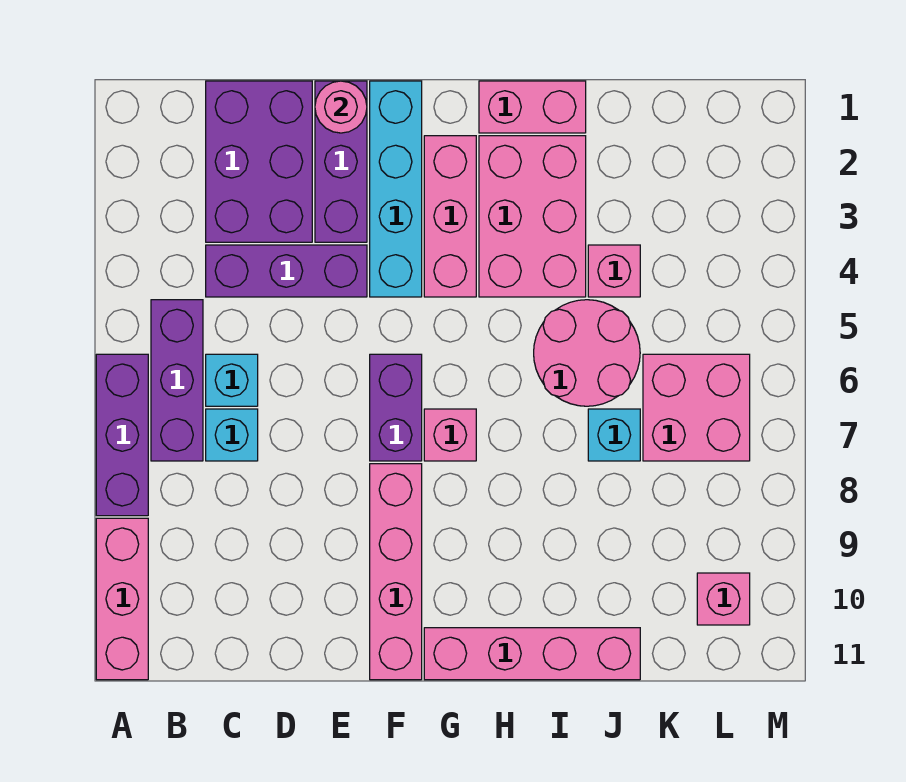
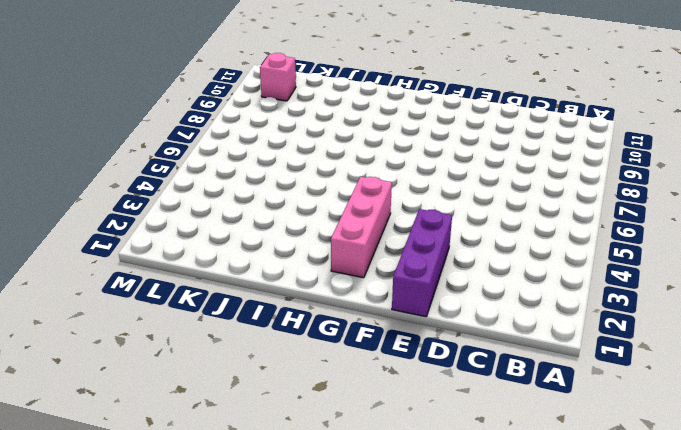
none -> purple brick A6:A8 level 1
none -> pink brick A9:A11 level 1
none -> purple brick B5:B7 level 1

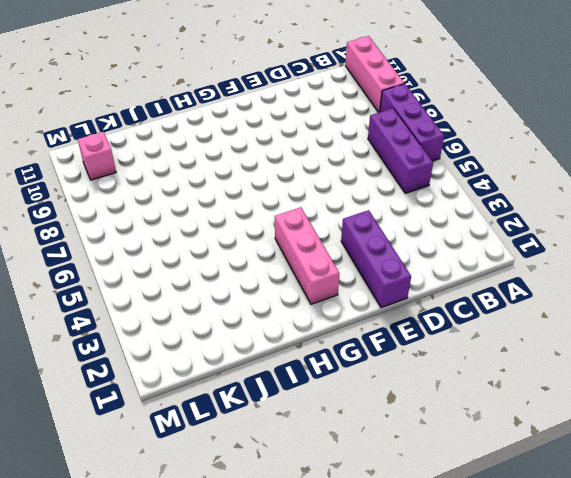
none -> purple brick C1:D3 level 1
none -> purple brick C4:E4 level 1
none -> cyan brick C6 level 1

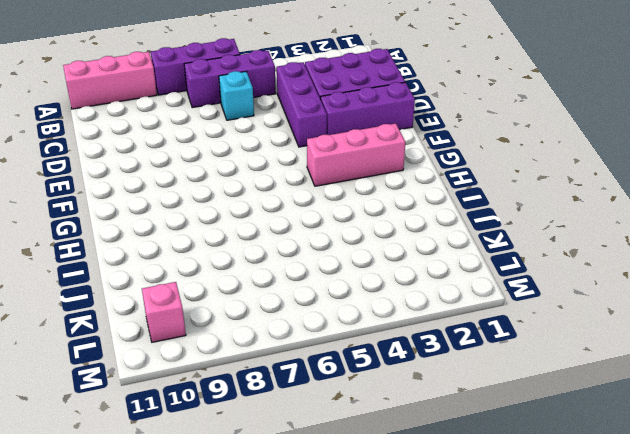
none -> cyan brick C7 level 1
none -> cyan brick F1:F4 level 1
none -> purple brick F6:F7 level 1

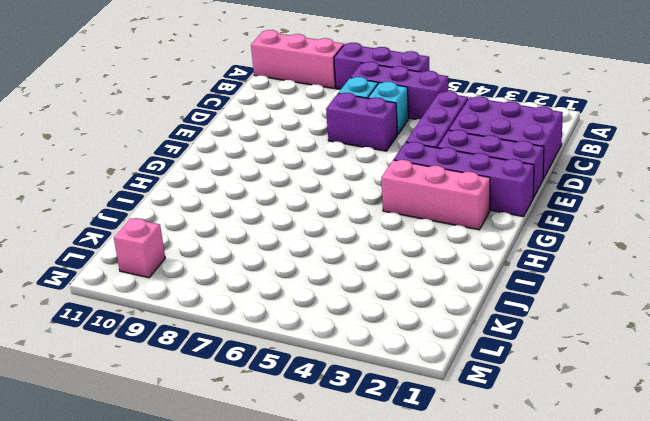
purple brick D6:D7 level 1 -> purple brick F6:F7 level 1
purple brick F1:F4 level 1 -> cyan brick F1:F4 level 1
none -> pink brick F8:F11 level 1
none -> pink brick G7 level 1
none -> pink brick G11:J11 level 1

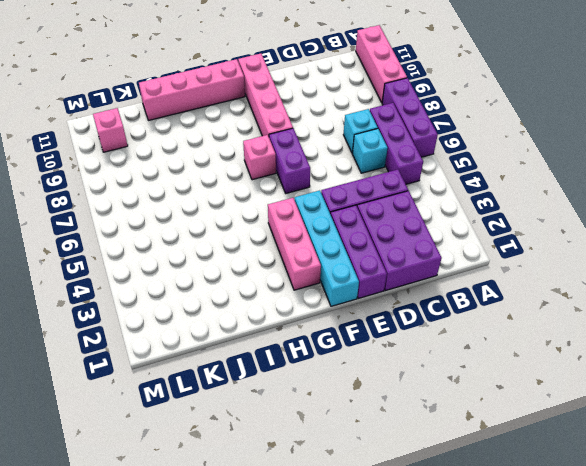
none -> pink brick H1:I1 level 1
none -> pink brick H2:I4 level 1
none -> pink round brick I5:J6 level 1

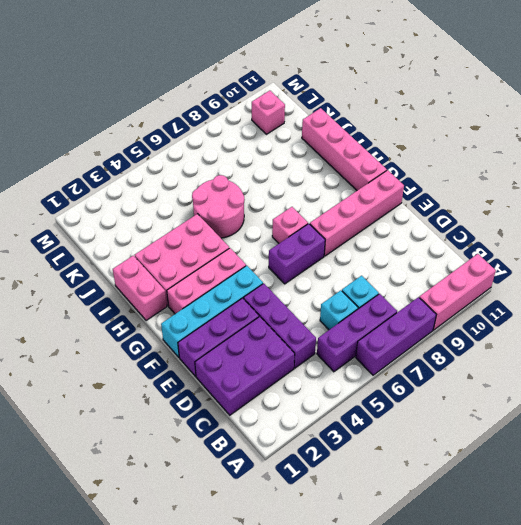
none -> pink brick J4 level 1
none -> cyan brick J7 level 1
none -> pink brick K6:L7 level 1

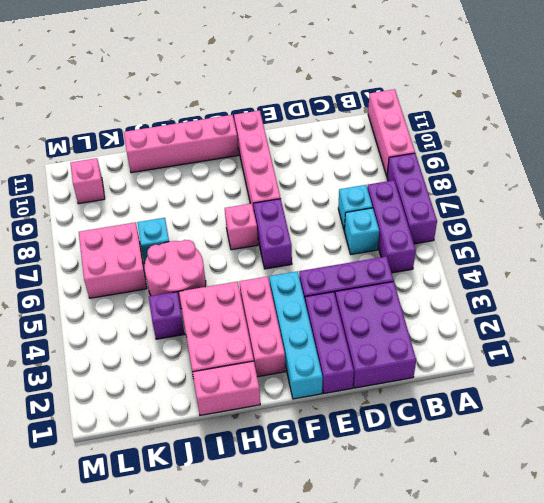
purple brick J4 level 1 -> pink brick J4 level 1
none -> pink round brick E1 level 2

